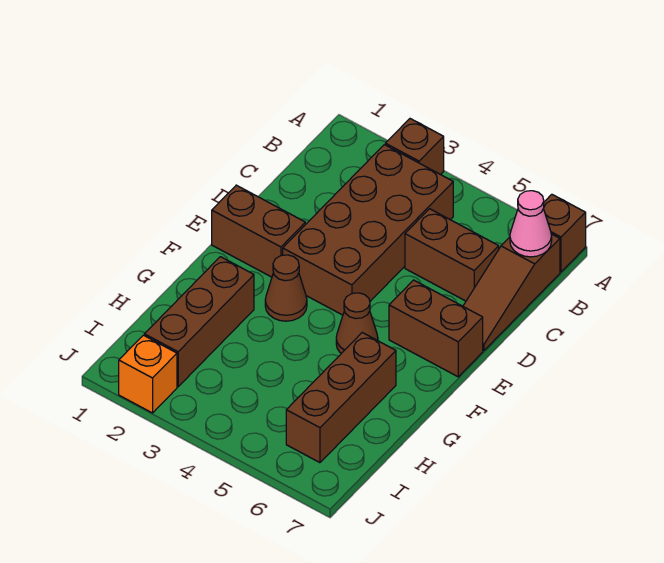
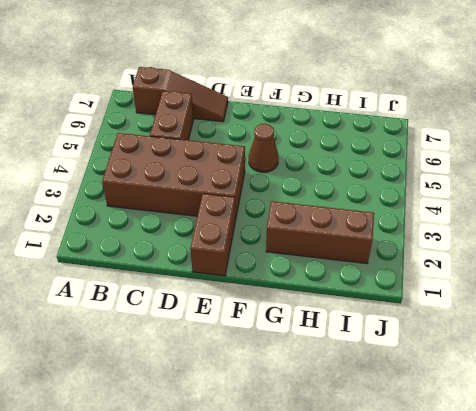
none -> brown brick A3 level 1
none -> brown brick A7 level 1
none -> brown brick E6:E7 level 1

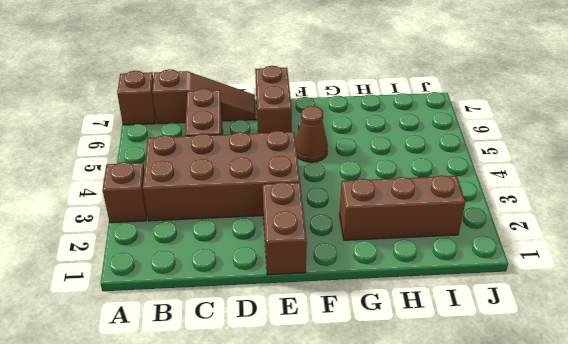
none -> brown cone F3 level 1
none -> brown brick G6:I6 level 1
none -> orange brick J2 level 1

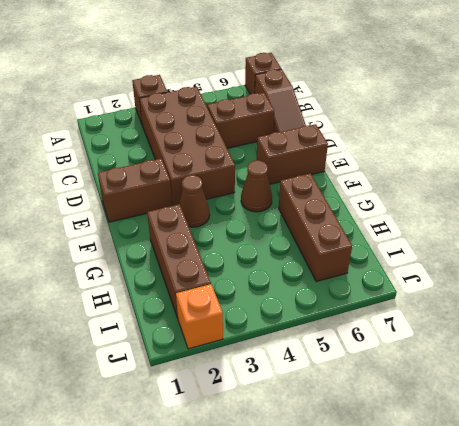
none -> pink cone B7 level 2

